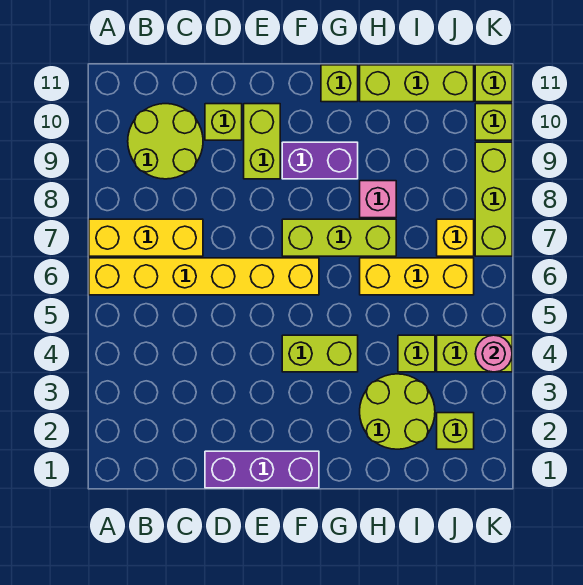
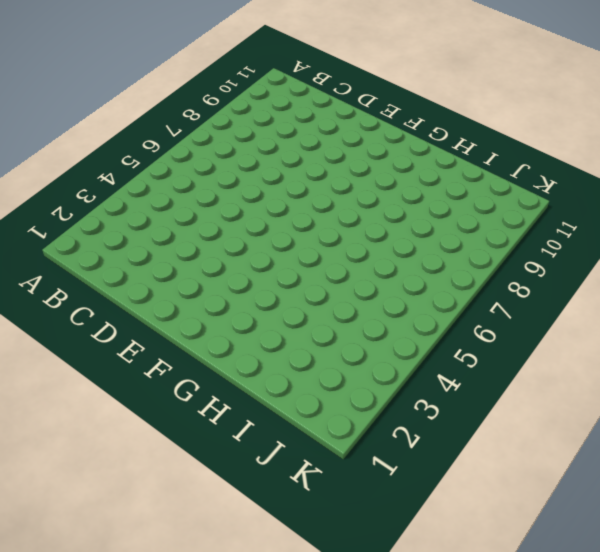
none -> yellow brick A6:F6 level 1
none -> yellow brick A7:C7 level 1
none -> lime round brick B9:C10 level 1

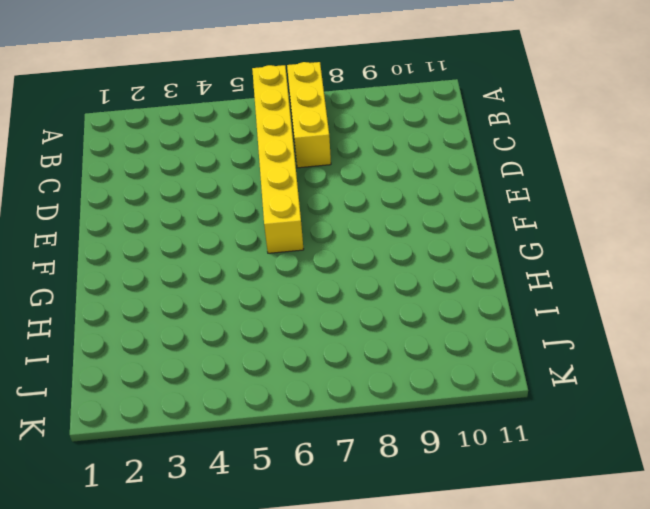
none -> lime round brick B9:C10 level 1
none -> purple brick D1:F1 level 1
none -> lime brick D10 level 1

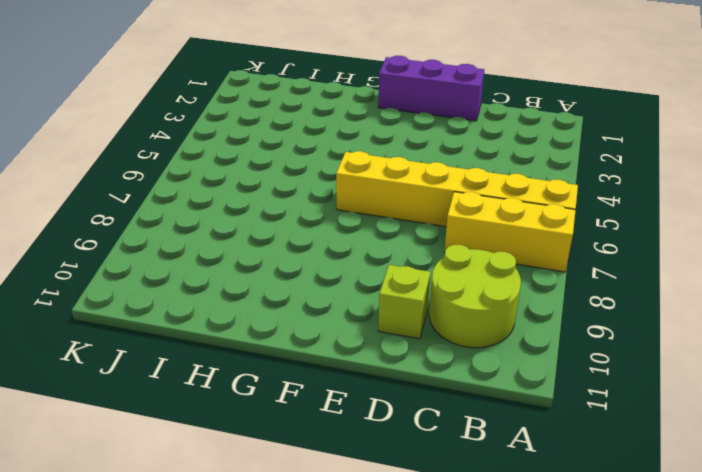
none -> lime brick E9:E10 level 1
none -> lime brick F4:G4 level 1
none -> lime brick F7:H7 level 1

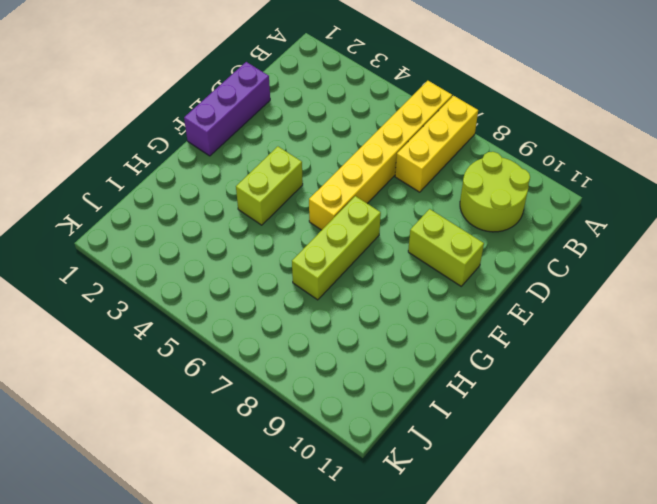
none -> lime brick D10 level 1
none -> purple brick F9:G9 level 1
none -> lime brick G11 level 1

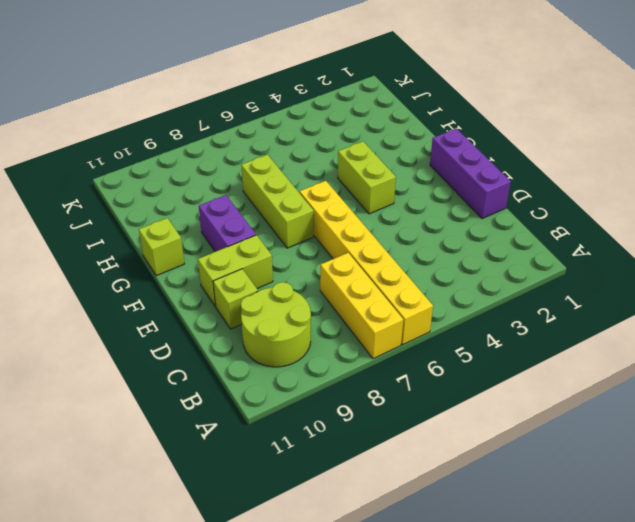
none -> lime round brick H2:I3 level 1
none -> yellow brick H6:J6 level 1
none -> pink brick H8 level 1

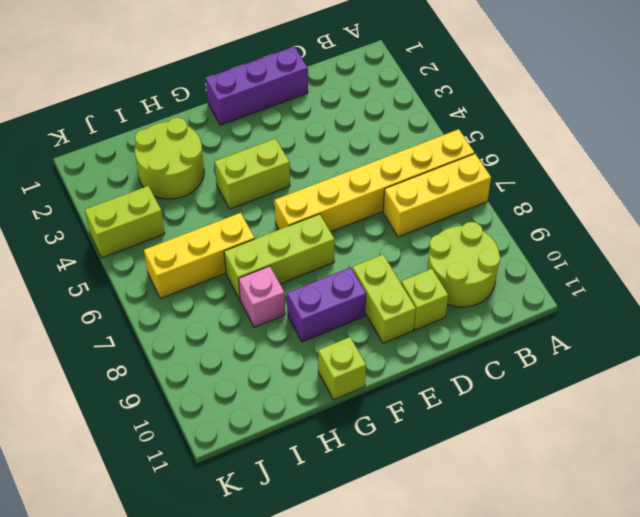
none -> lime brick H11:J11 level 1
none -> lime brick I4 level 1
none -> lime brick J2 level 1

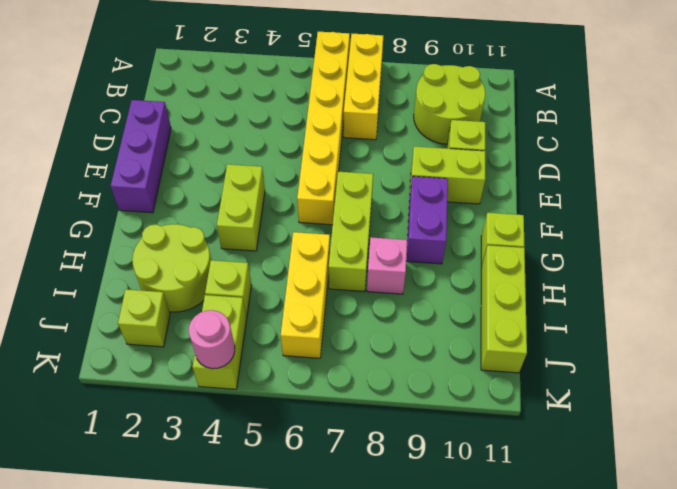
none -> yellow brick J7 level 1
none -> lime brick K7:K9 level 1
none -> lime brick K10 level 1

